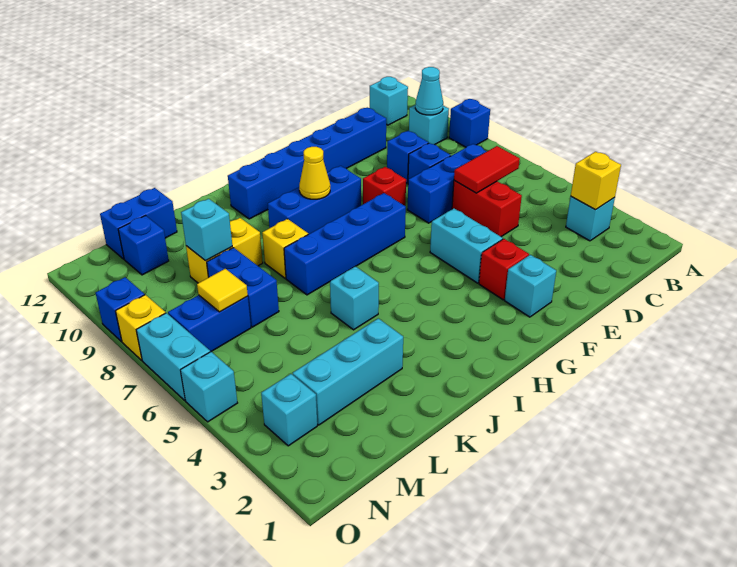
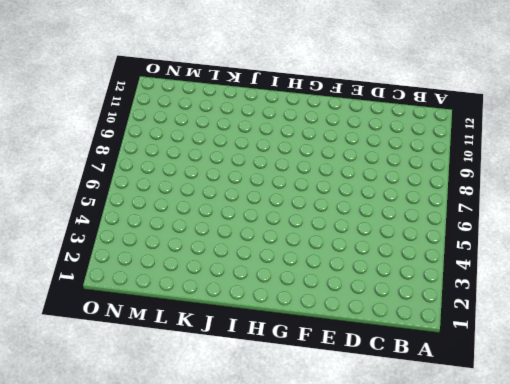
none -> blue brick A9 level 1
none -> cyan brick B3 level 1
none -> cyan brick B10 level 1
none -> cyan brick B12 level 1

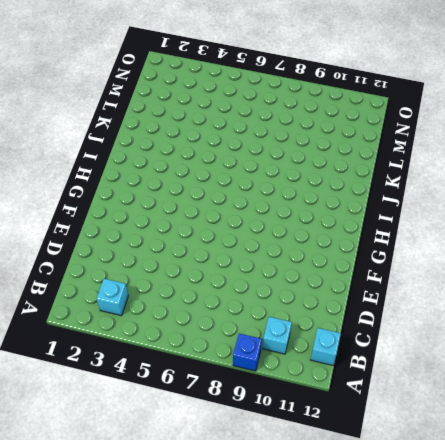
none -> blue brick C7:E7 level 1
none -> red brick D5:D6 level 1
none -> blue brick D8 level 1
none -> blue brick D9 level 1

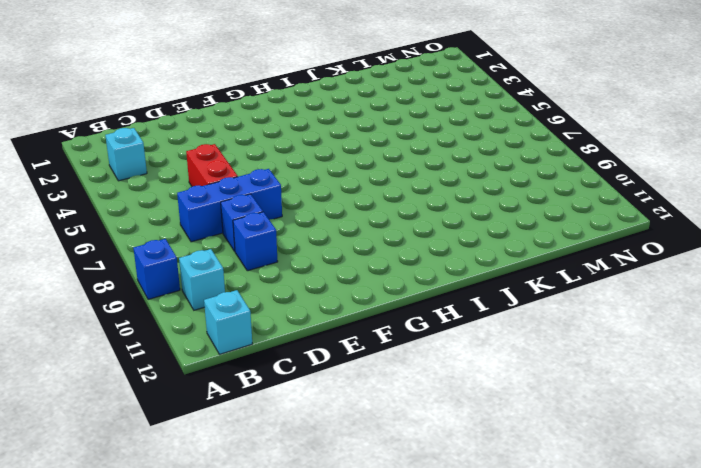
none -> blue brick D11:I11 level 1
none -> cyan brick F2 level 1
none -> red brick F3 level 1
none -> cyan brick F4:F5 level 1

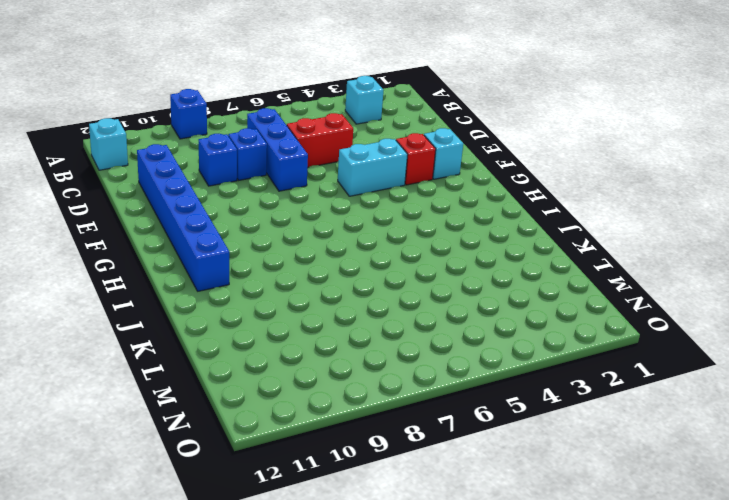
none -> cyan brick B10 level 1
none -> red brick F8 level 1
none -> blue brick G7:J7 level 1
none -> blue brick G9:I9 level 1

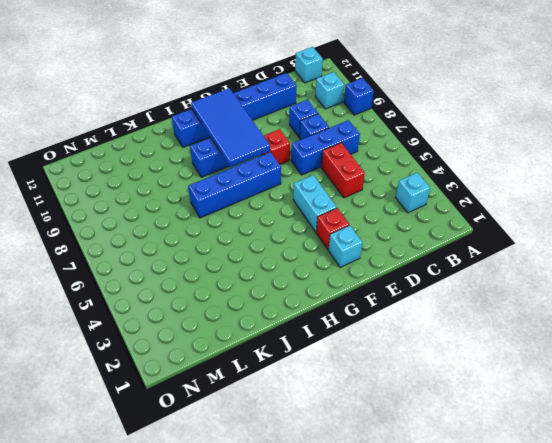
blue tile G8:H11 level 2 -> yellow cone H9 level 2
none -> cyan brick J5 level 1
none -> yellow brick J8 level 1
none -> cyan brick K3:M3 level 1
none -> yellow brick K9:L9 level 1

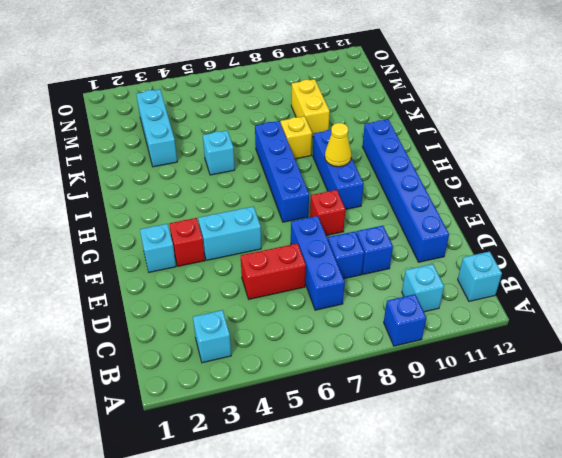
none -> blue brick L7:L8 level 1
none -> blue brick L12:M12 level 1
none -> blue brick M7:N7 level 1
none -> blue brick M11 level 1

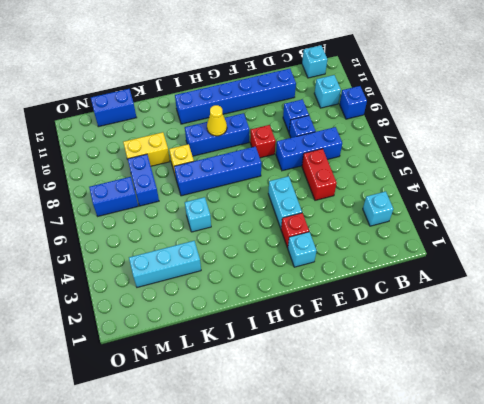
none -> blue brick M11 level 1
none -> cyan brick N3 level 1
none -> cyan brick O5 level 1
none -> cyan brick O6:O7 level 1

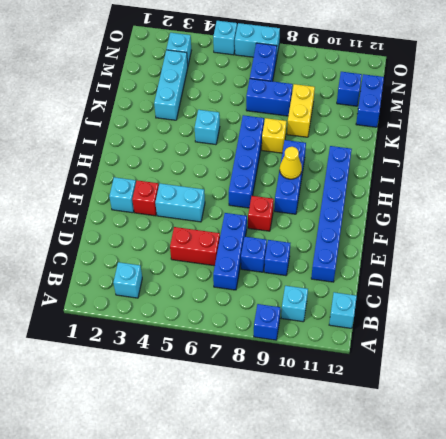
none -> yellow brick O8 level 1
none -> blue brick O9 level 1
none -> yellow brick B3 level 2
none -> cyan cone B10 level 2

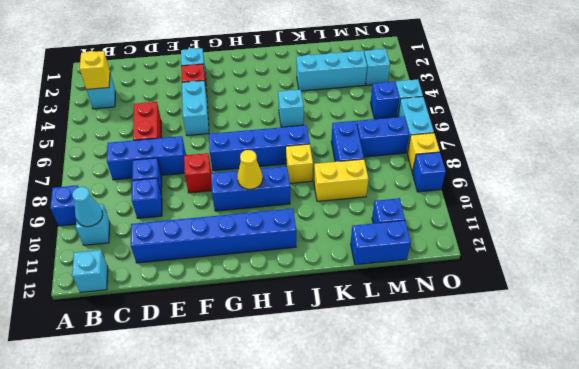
blue brick N5 level 1 -> none
none -> red tile C6:D6 level 2
none -> cyan brick L9 level 2
none -> yellow tile M7 level 2

